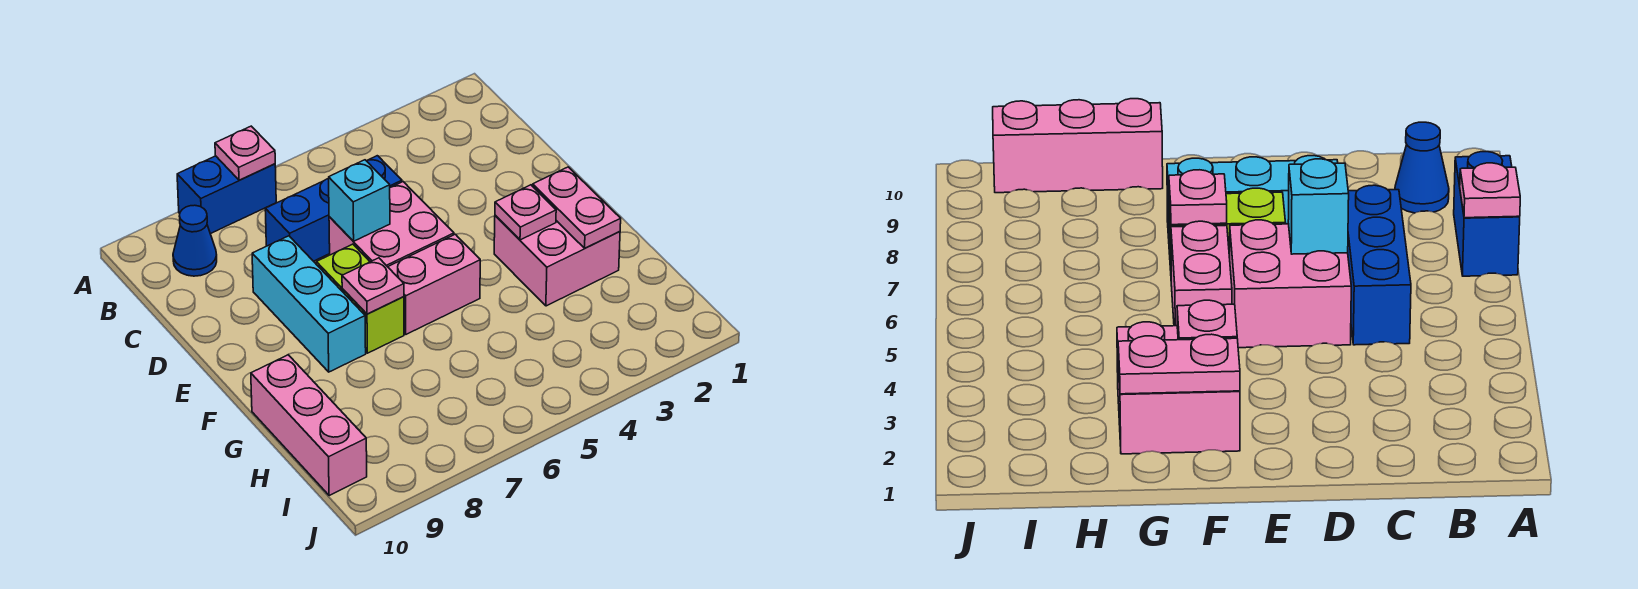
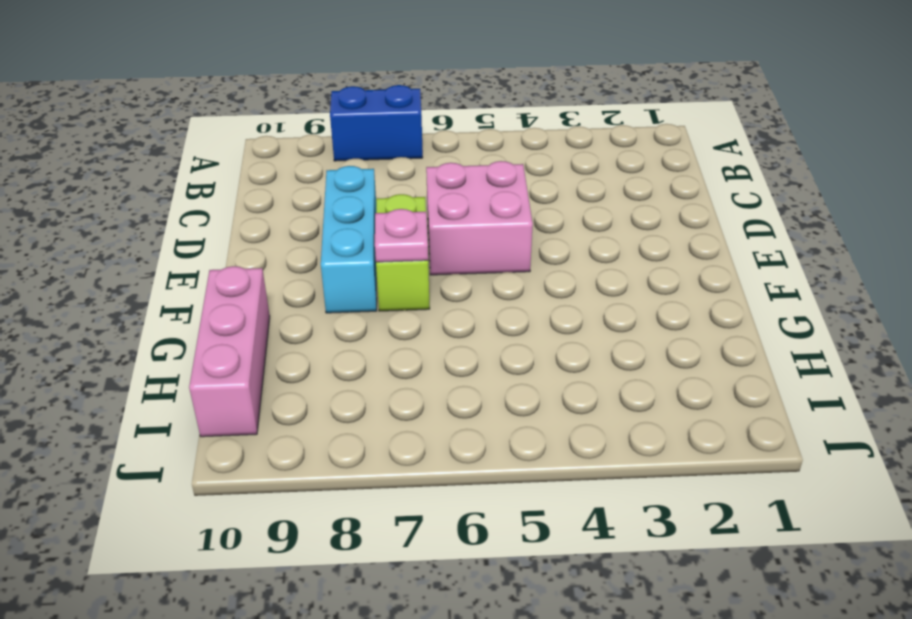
none -> blue cone B9 level 1
none -> blue brick C5:C7 level 1
none -> pink brick F2:G3 level 1

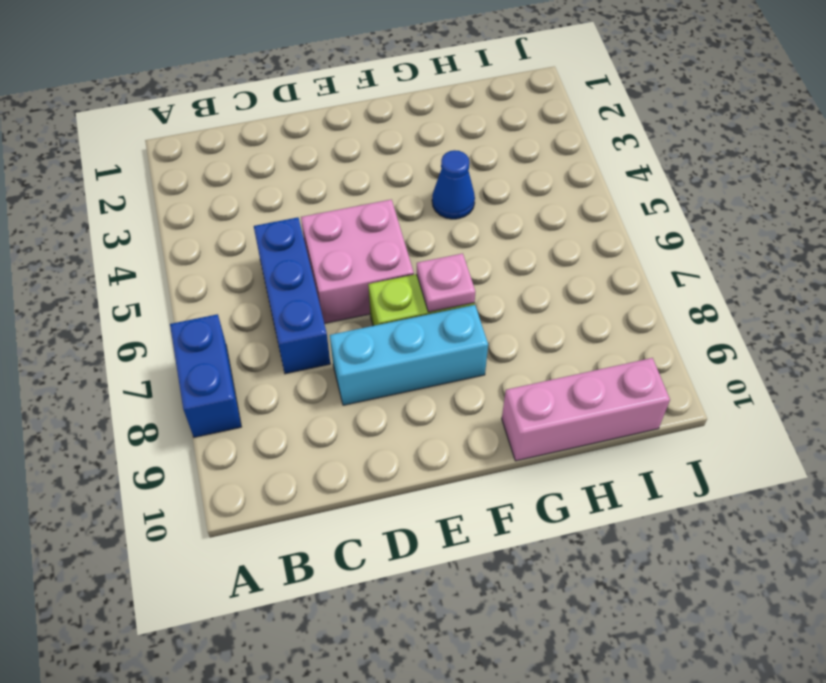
blue cone G4 level 1 -> blue cone B9 level 1
none -> pink brick F2:G3 level 1
none -> pink brick F5:F6 level 1
none -> pink plate A7 level 2

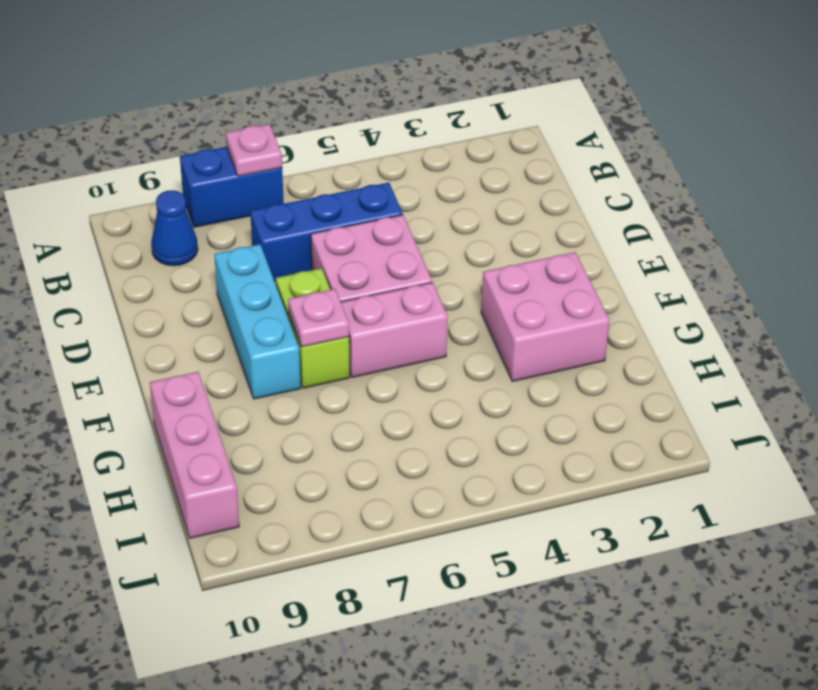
none -> cyan brick D6 level 2
none -> pink plate F2:G2 level 2
none -> pink plate F3 level 2

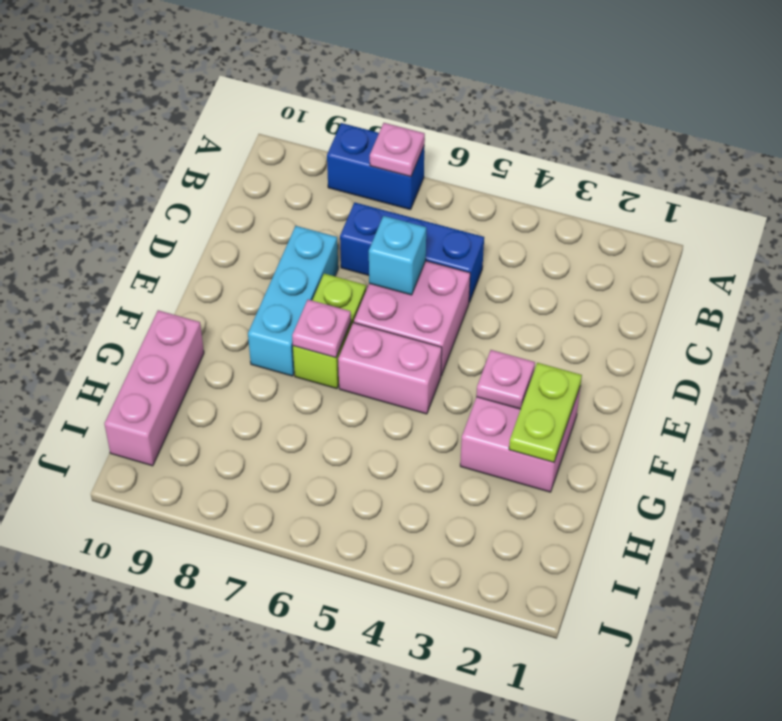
lime plate F2:G2 level 2 -> pink plate F2:G2 level 2
none -> blue cone B9 level 1

